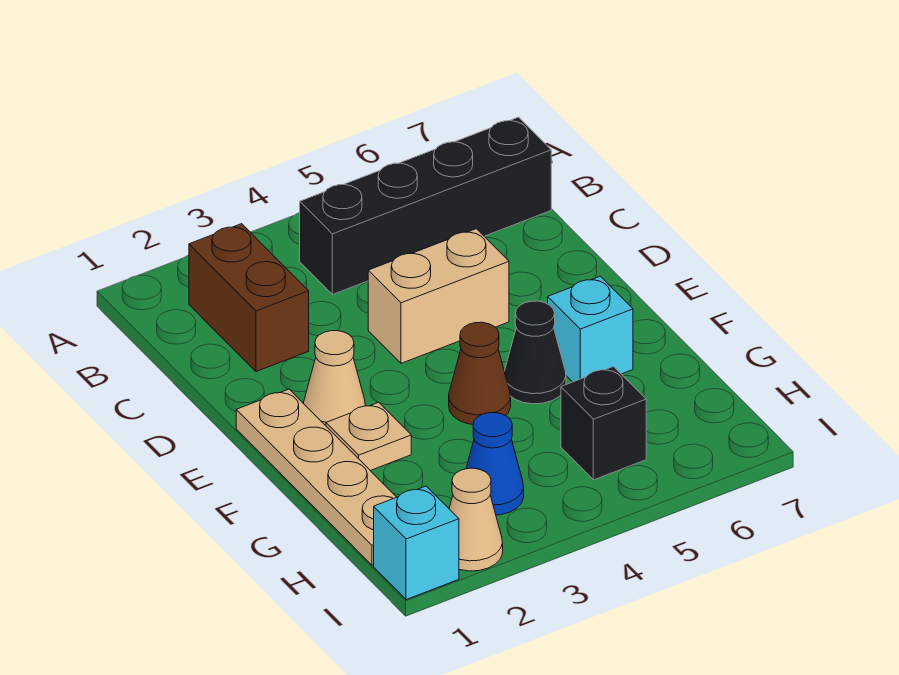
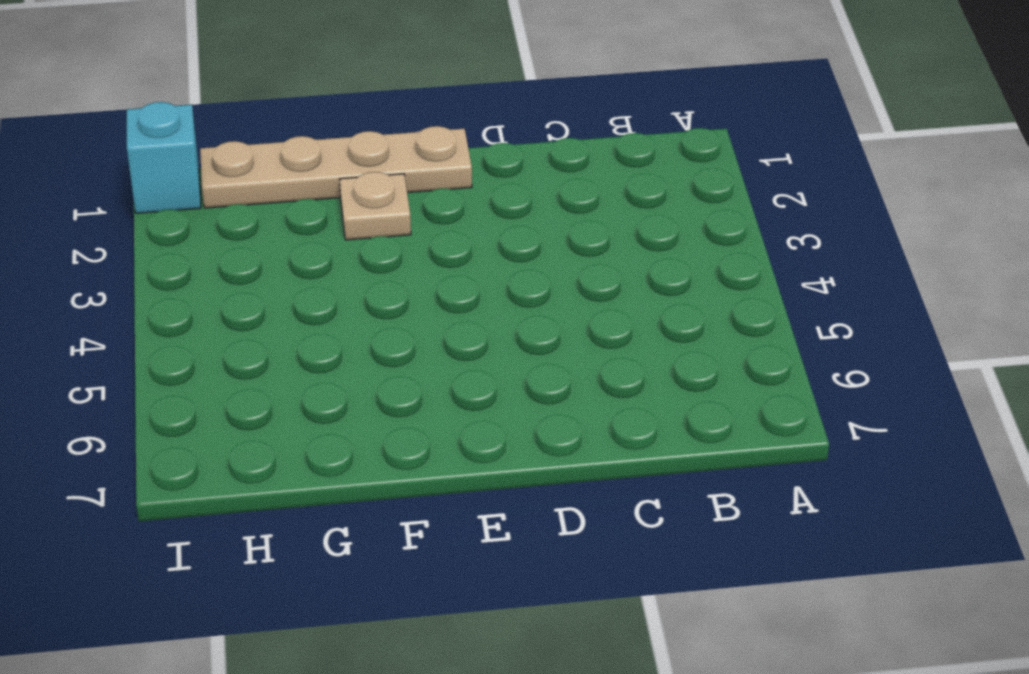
none -> brown brick B2:C2 level 1
none -> black brick B4:B7 level 1
none -> tan brick D4:D5 level 1

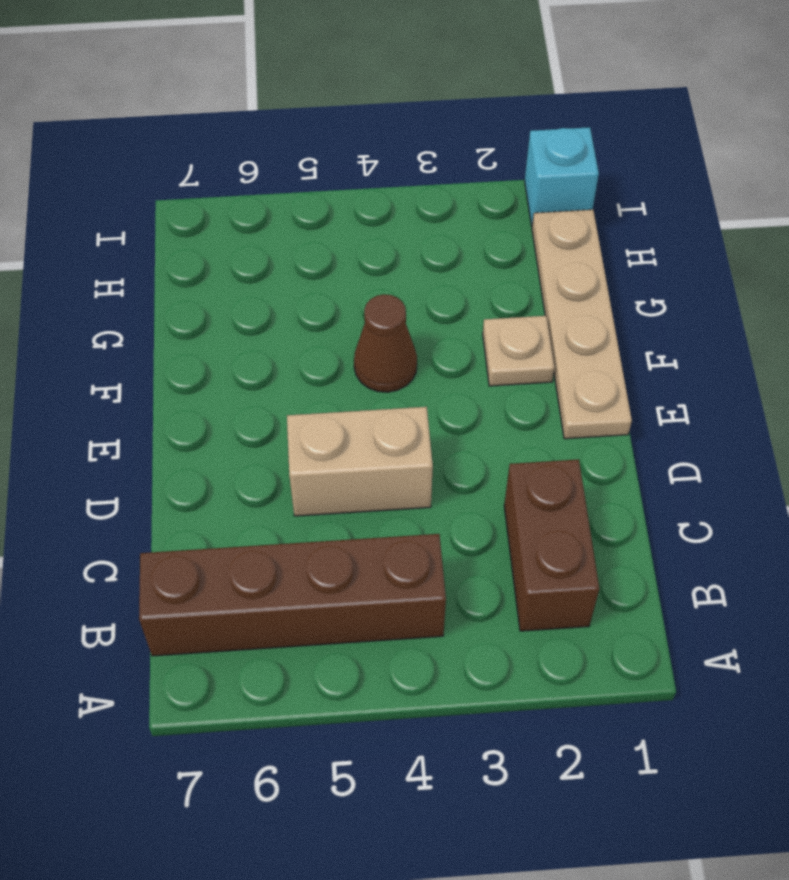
brown brick B4:B7 level 1 -> black brick B4:B7 level 1
none -> tan cone E2 level 1
none -> black cone F5 level 1
none -> cyan brick F6 level 1

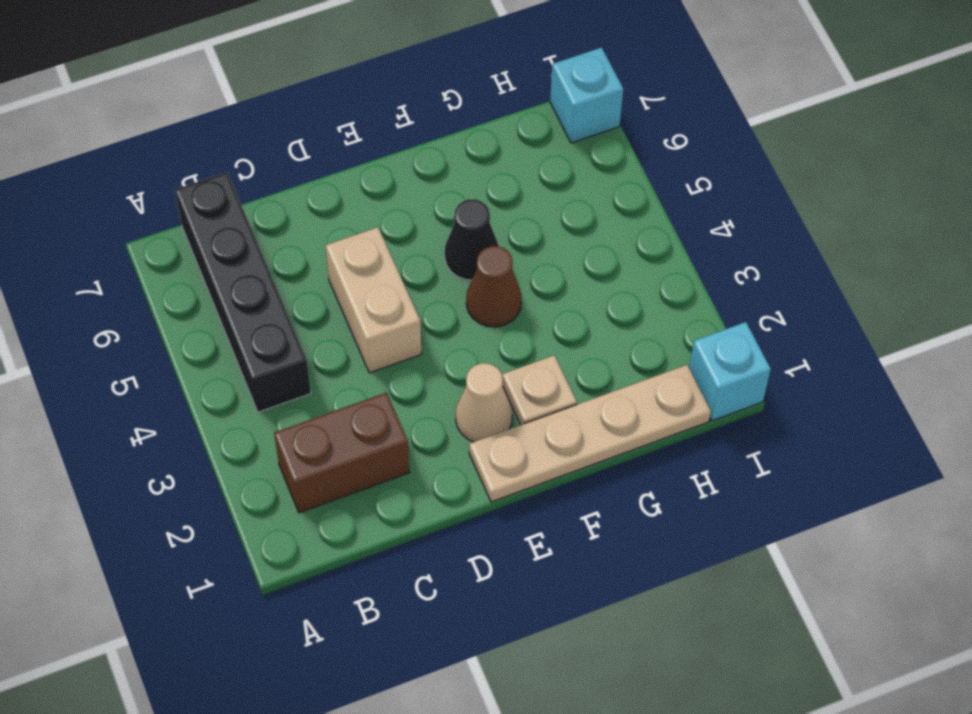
cyan brick I7 level 1 -> cyan brick F6 level 1
none -> blue cone H3 level 1
none -> black brick H5 level 1
none -> tan cone I2 level 1

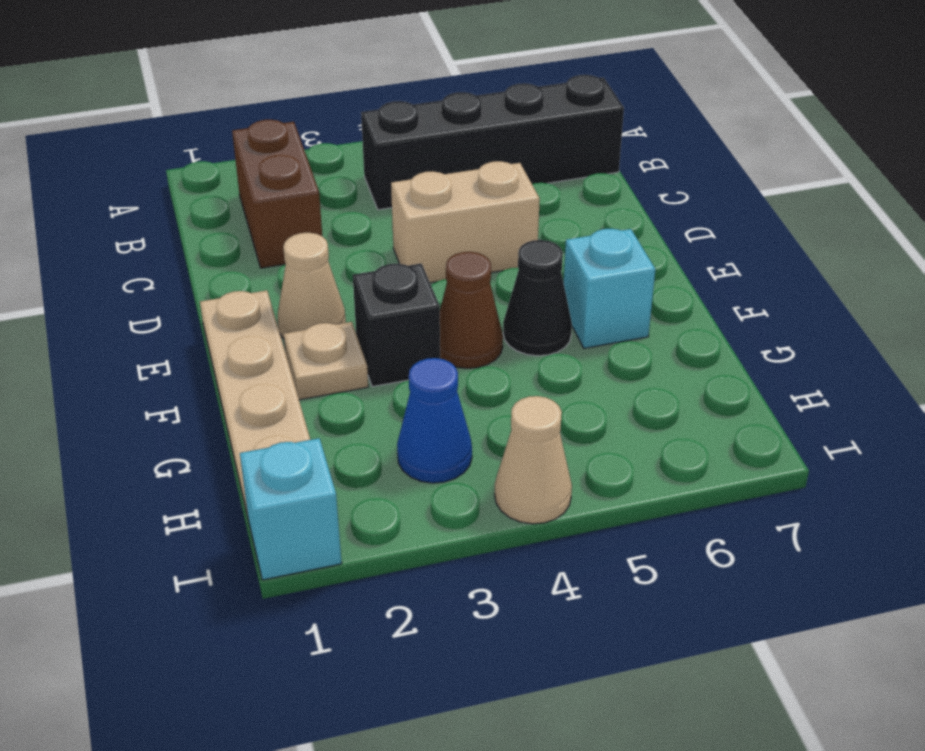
black brick F3 level 1 -> black brick H5 level 1
tan cone I4 level 1 -> tan cone I2 level 1

